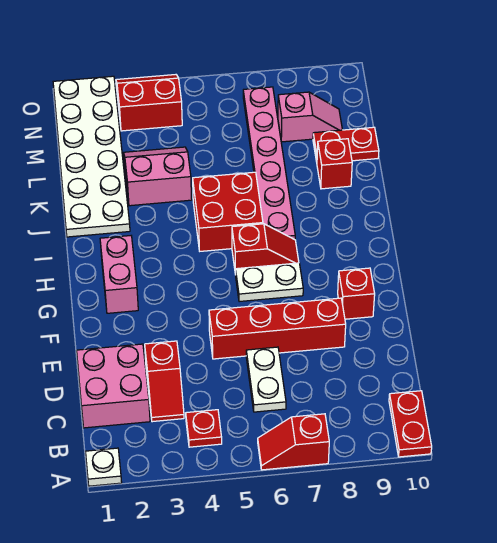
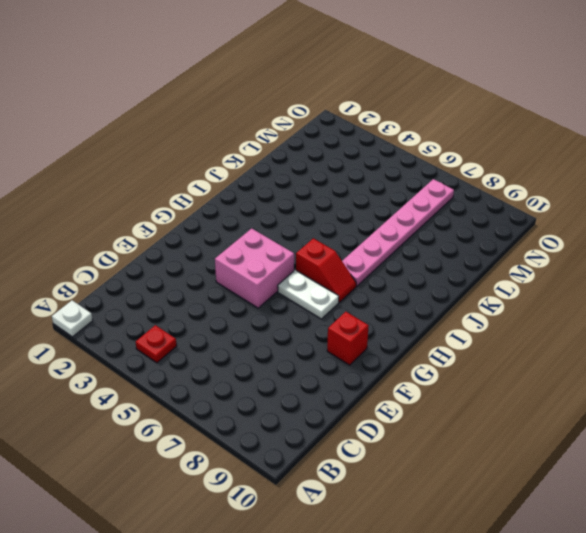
pink brick F4:G5 level 1 -> pink brick C1:D2 level 1
none -> red slope A6:A7 level 1 top 7
none -> red plate A10:B10 level 1
none -> red slope C3:D3 level 1 top D

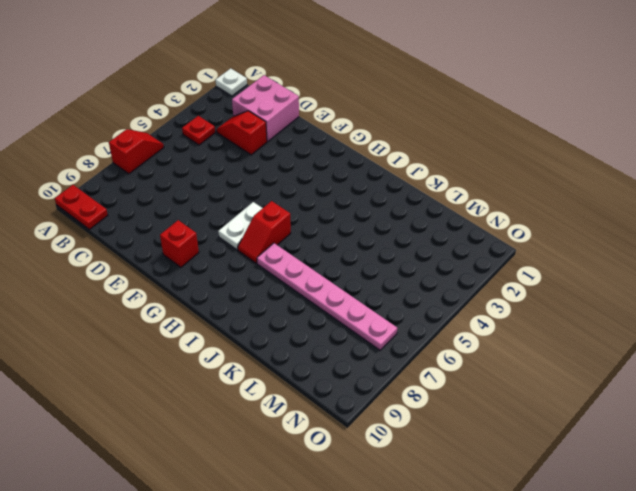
none -> white plate C6:D6 level 1
none -> red brick E5:E8 level 1
none -> pink brick G2:H2 level 1

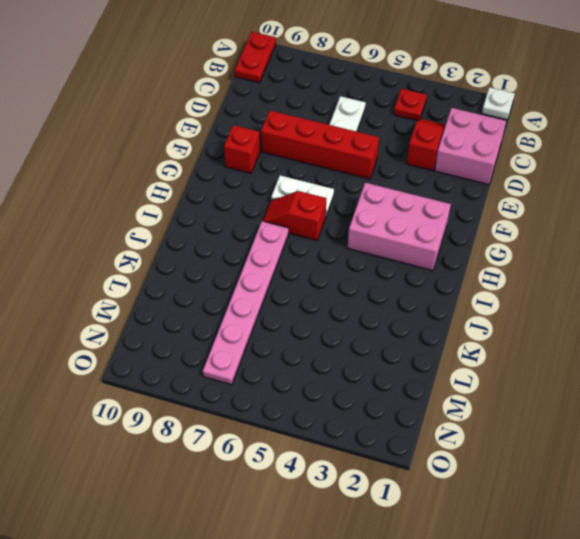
pink brick G2:H4 level 1 -> pink brick G2:H2 level 1
none -> red slope A6:A7 level 1 top 7
none -> red brick I5:J6 level 1
none -> white plate J1:O2 level 1

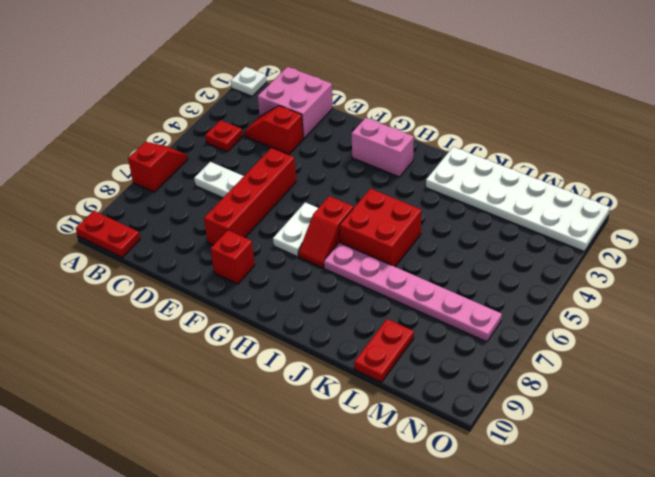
none -> pink slope K3:L4 level 1 top K
none -> red brick K9 level 1
none -> pink slope M8:M9 level 1 top 8

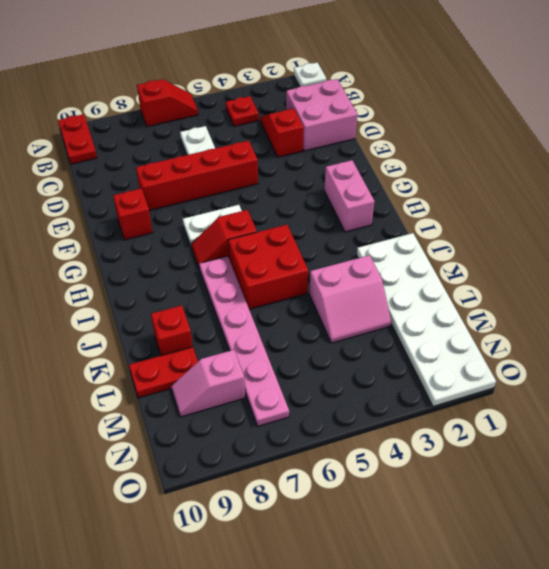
none -> red slope N3:O4 level 1 top N

